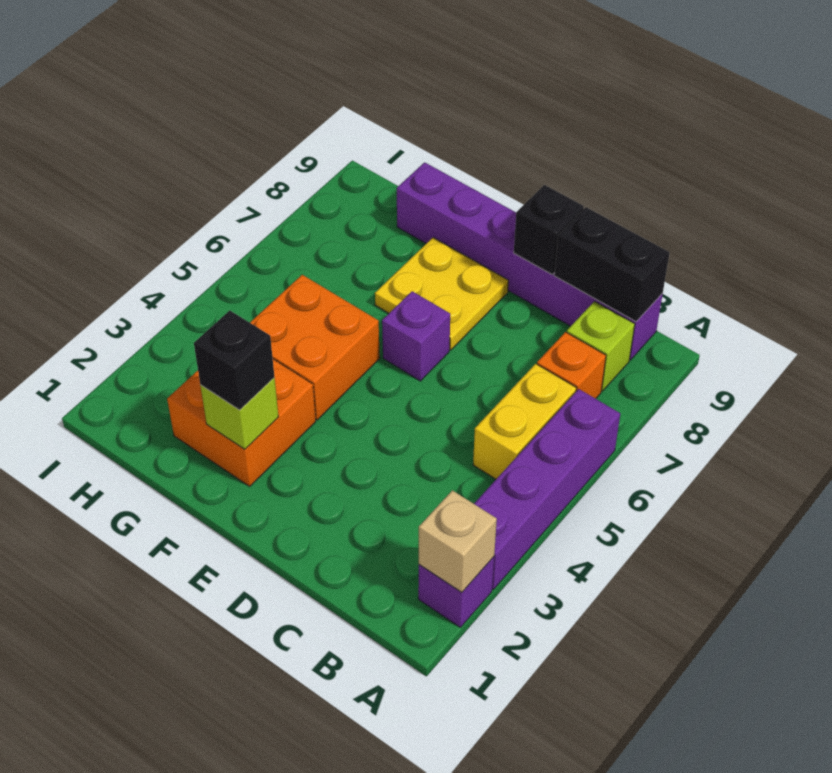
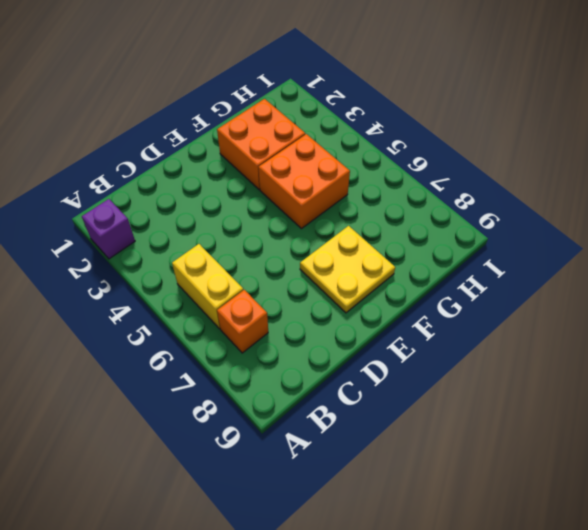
none -> purple brick A3:A6 level 1
none -> lime brick B8 level 1
none -> purple brick B9:G9 level 1

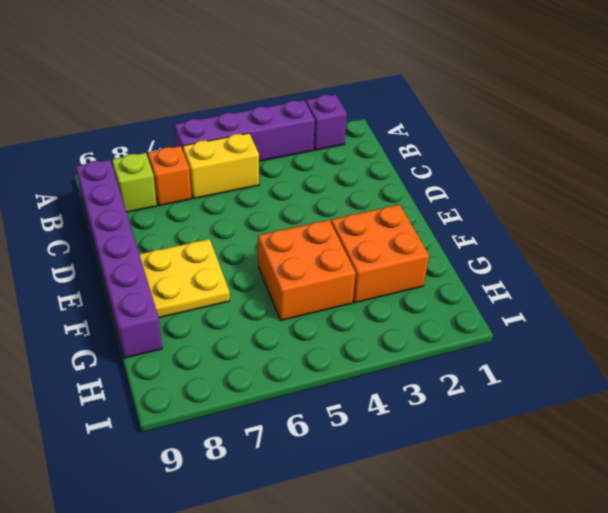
none -> purple brick E6 level 1
none -> tan brick A2 level 2
none -> black brick B9:C9 level 2

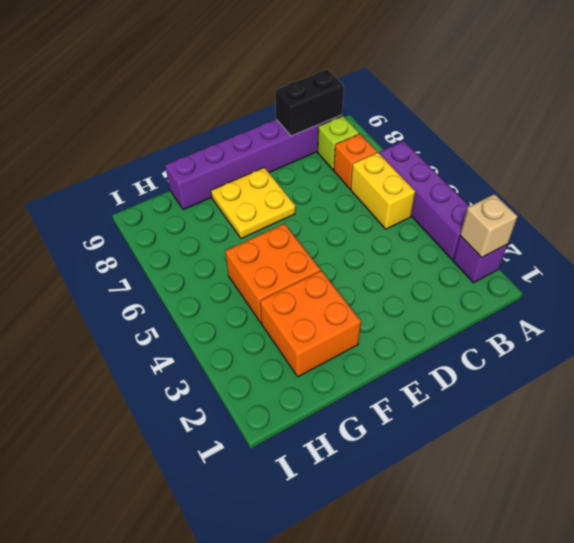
none -> purple brick E6 level 1
none -> black brick D9 level 2
none -> lime brick F2 level 2

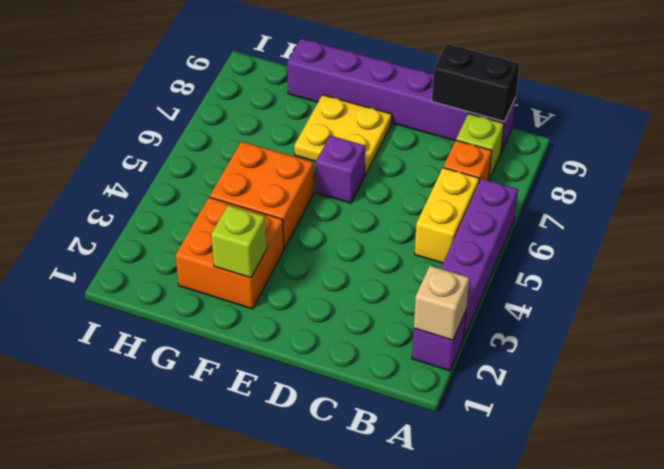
none -> black brick D9 level 2
none -> black brick F2 level 3

